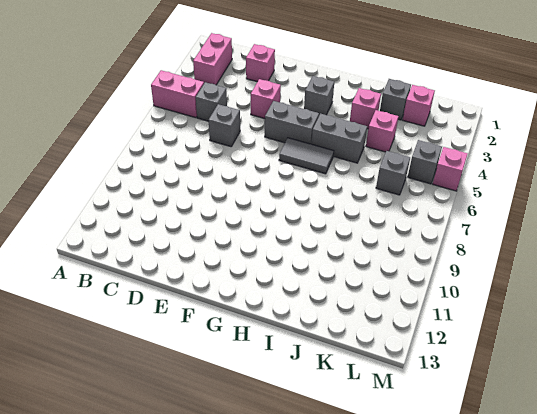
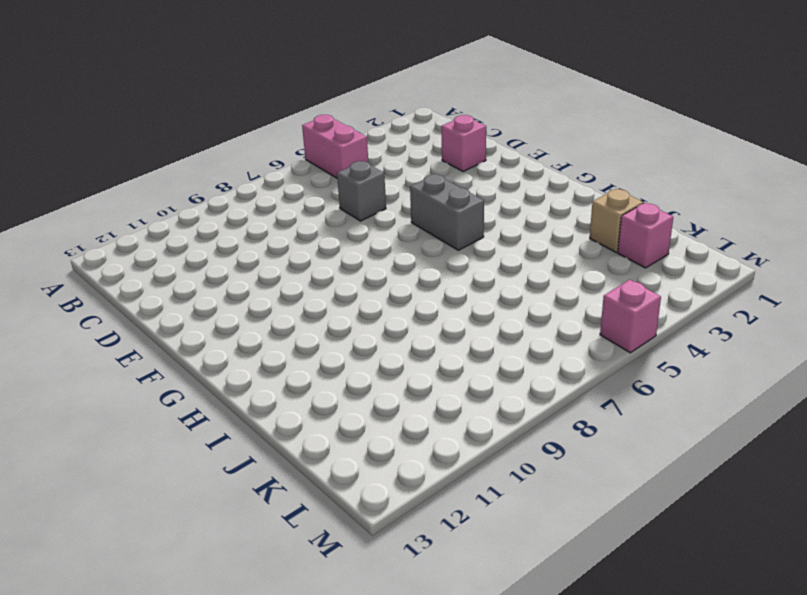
tan brick J2 level 1 -> grey brick J2 level 1
none -> pink brick B2:B3 level 1
none -> grey brick C5 level 1
none -> pink brick E4 level 1

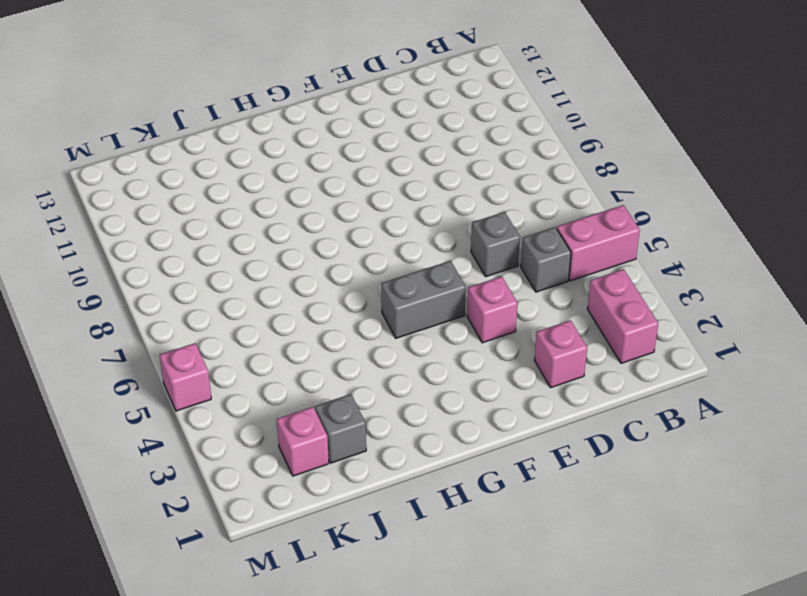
none -> grey brick G3 level 1
none -> grey tile G6:H6 level 1
none -> grey brick H5:I5 level 1

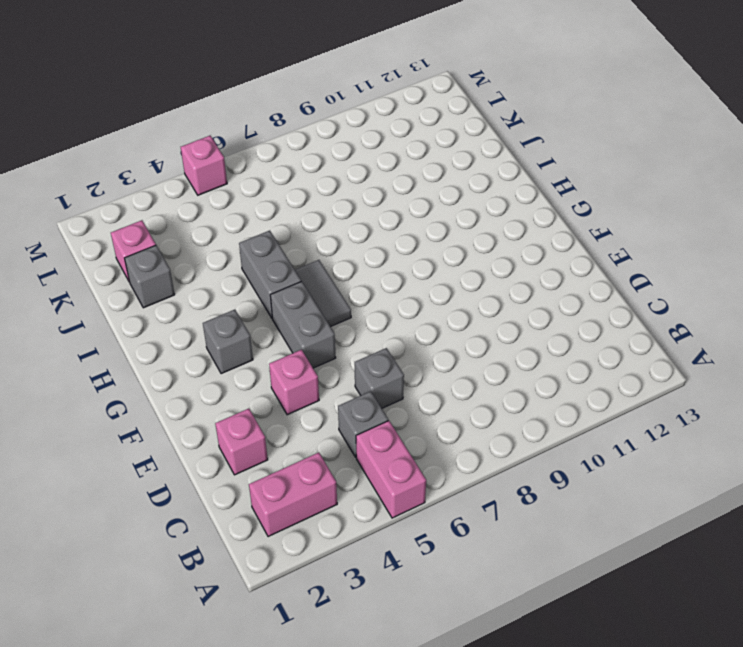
none -> pink brick I3 level 1
none -> pink brick J4 level 1
none -> grey brick K6 level 1

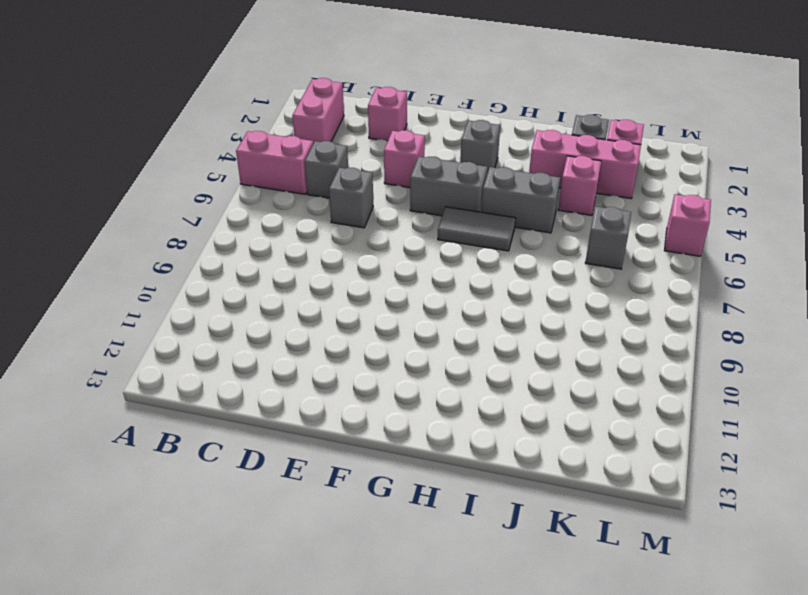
pink brick I3:K3 level 1 -> pink brick I3 level 1
none -> grey brick L5 level 1

